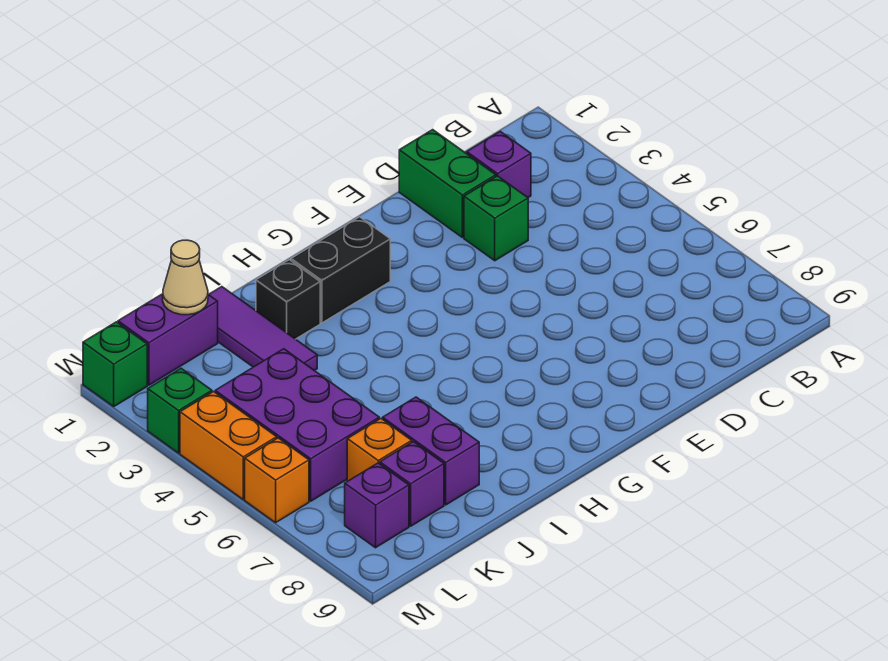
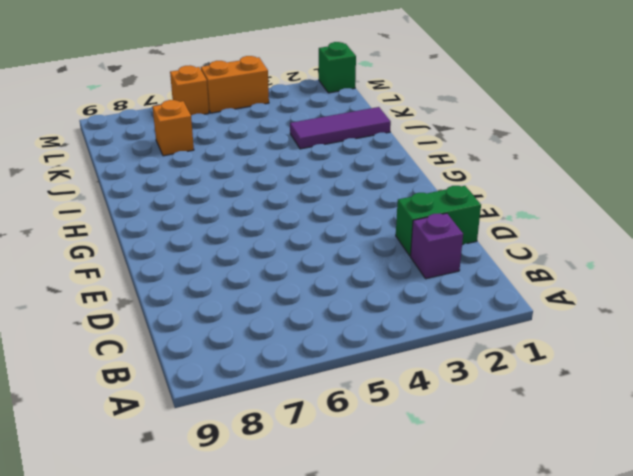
none -> green brick D3 level 1
none -> black brick G2:H2 level 1
none -> black brick I2 level 1

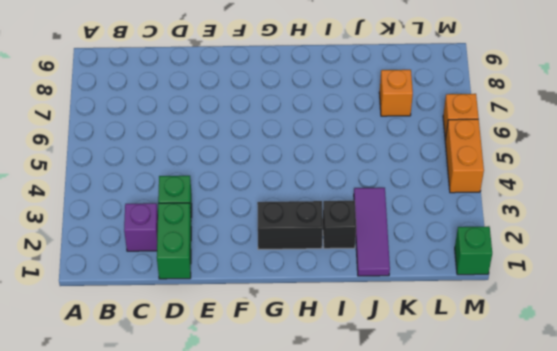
none -> purple brick J7:J8 level 1
none -> purple brick K1:L1 level 1
none -> purple brick K4:L6 level 1

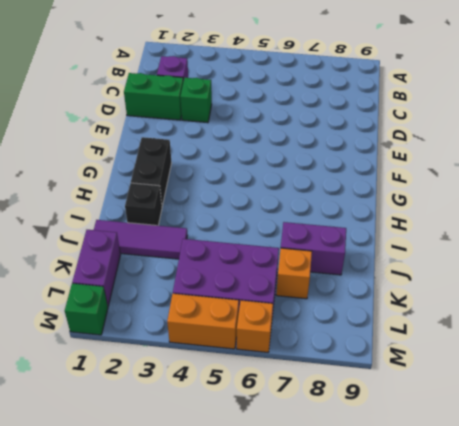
none -> purple brick K8 level 1
none -> purple brick L8 level 1
none -> green brick M3 level 1

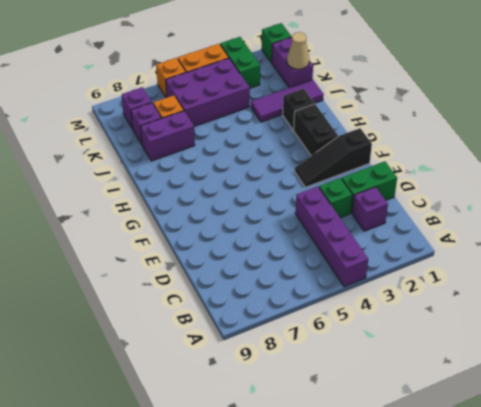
purple brick A4:D4 level 1 -> none
black slope F1:F3 level 1 top 1 -> none
green brick L3:M3 level 1 -> green brick M3 level 1

